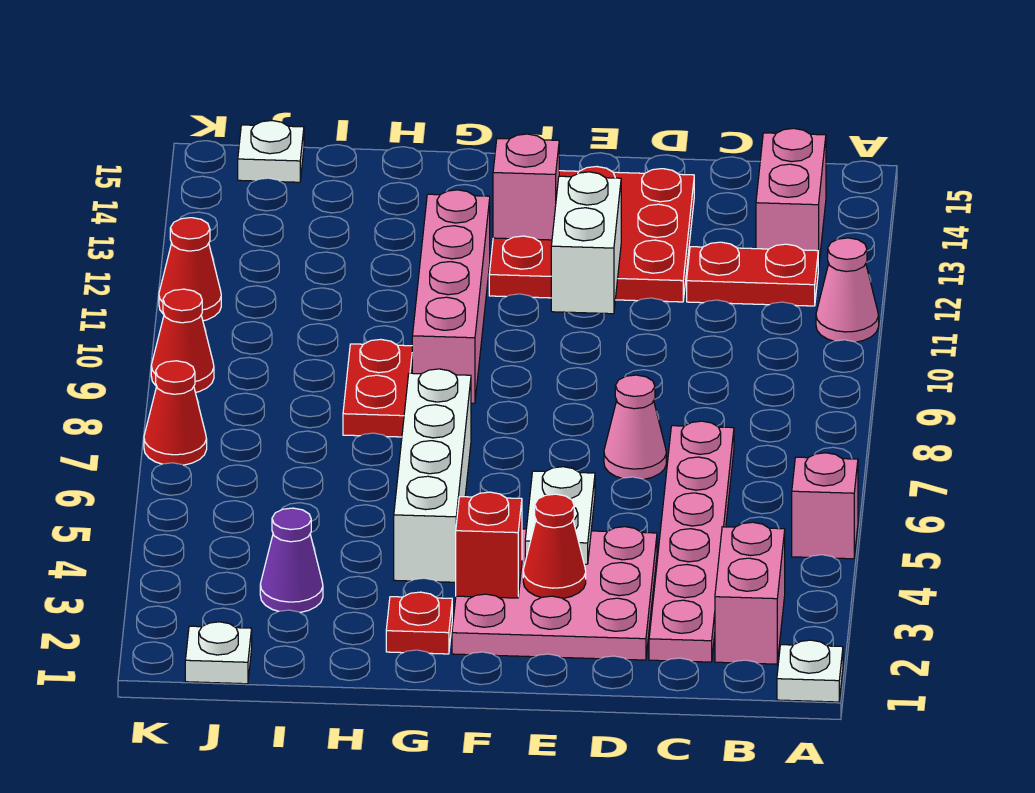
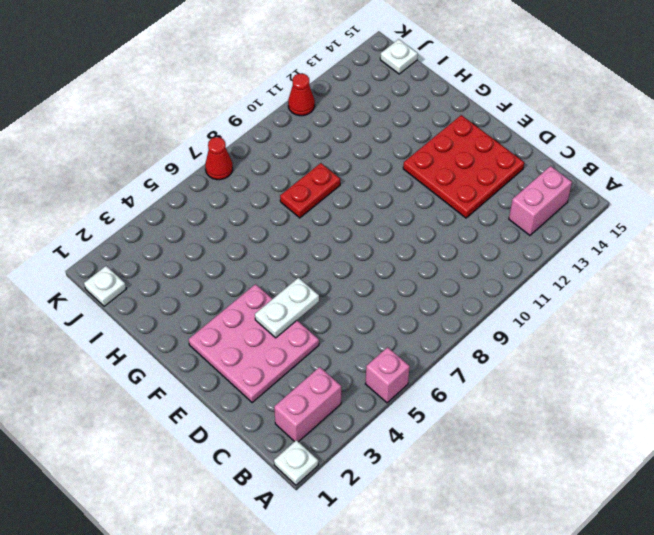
none -> pink cone A11 level 1
none -> red plate B12:C12 level 1
none -> pink plate C2:C7 level 1

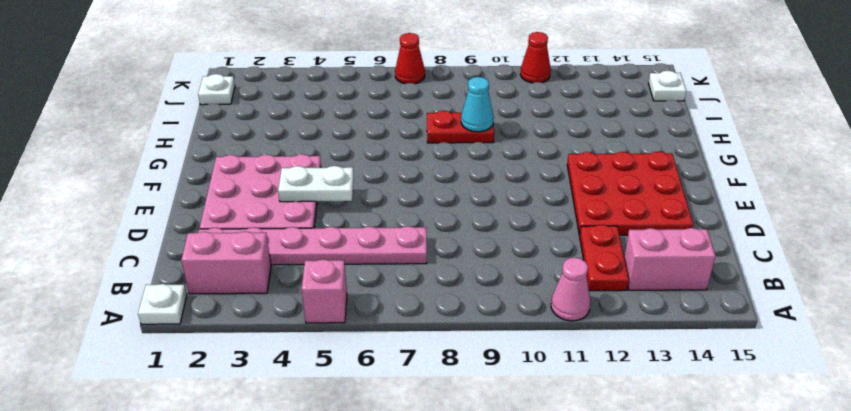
cyan cone H9 level 2 -> none
none -> pink cone D7 level 1
none -> red plate G2 level 1
none -> white brick G4:G7 level 1

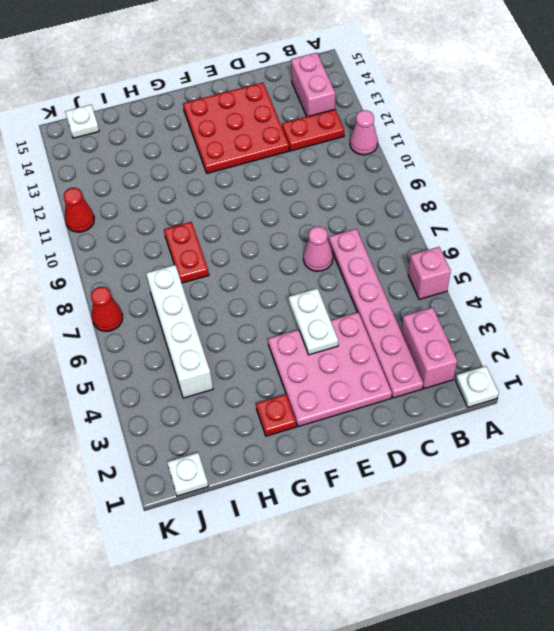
white brick I4:I7 level 1 -> white brick G4:G7 level 1
none -> pink brick G9:G12 level 1
none -> purple cone I3 level 1
none -> red cone K9 level 1

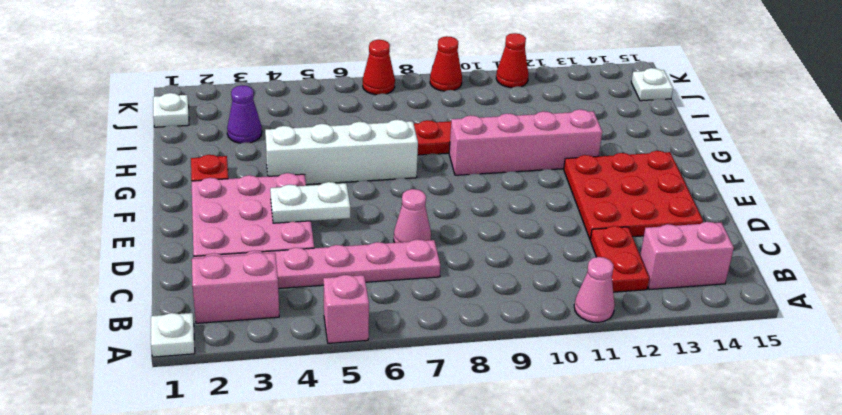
none -> red cone E3 level 2
none -> white brick E11:E12 level 2
none -> red brick F3 level 2

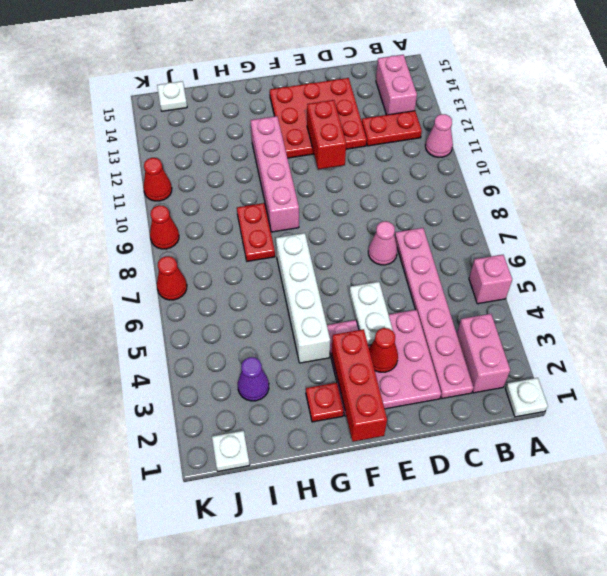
red brick E11:E12 level 2 -> white brick E11:E12 level 2
red brick F1:F3 level 2 -> red brick F3 level 2
none -> pink brick F13 level 2

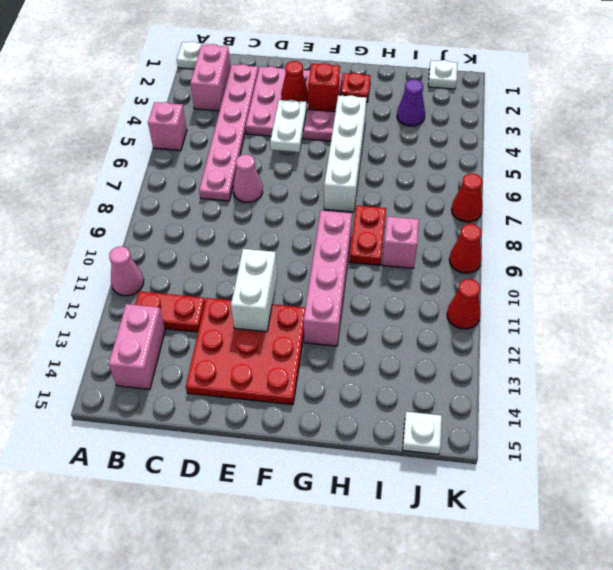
pink brick I9 level 1 -> pink brick F13 level 2

